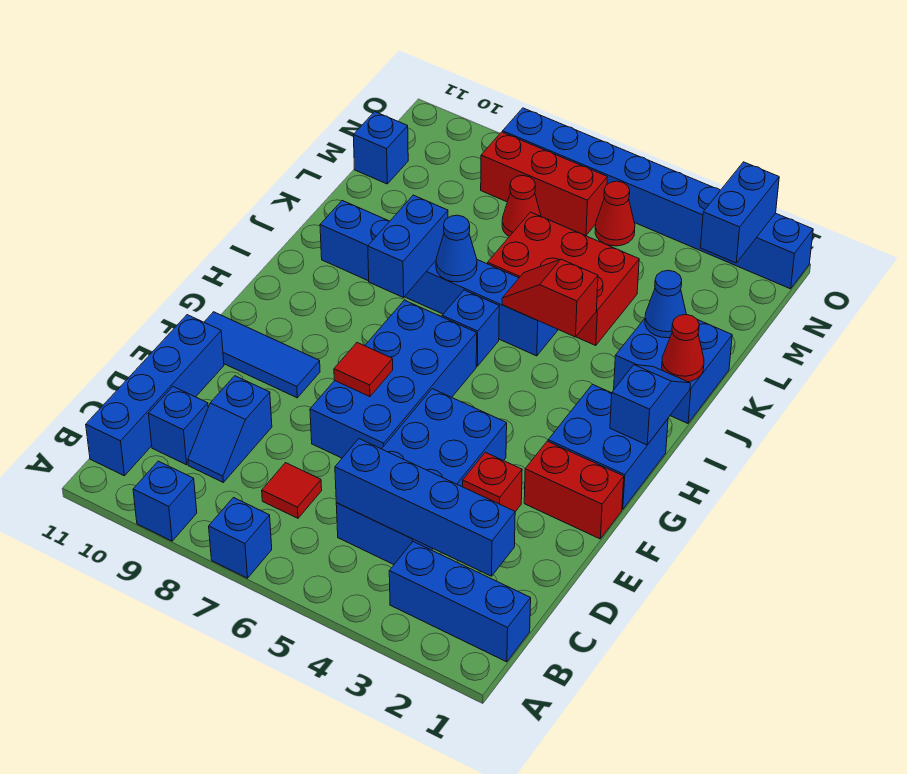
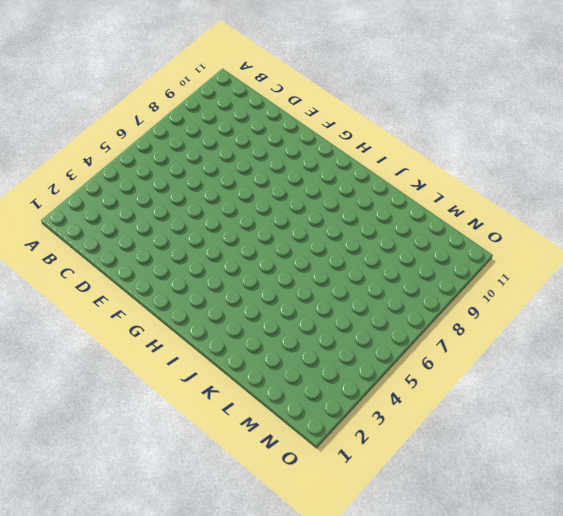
none -> blue brick A7 level 1
none -> blue brick A9 level 1
none -> blue brick B1:B3 level 1
none -> blue brick B11:E11 level 1

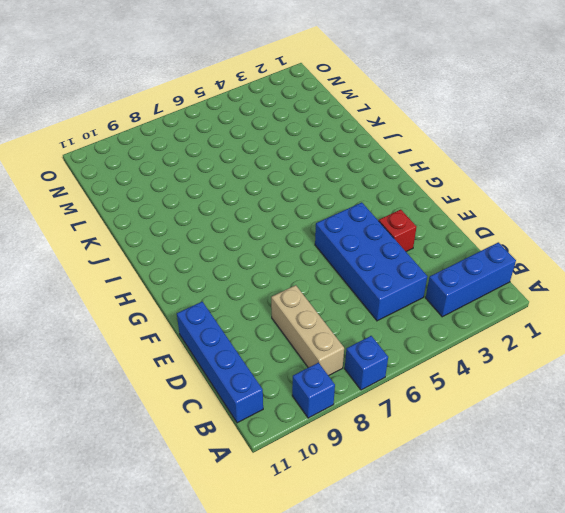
tan brick B8:D8 level 1 -> none
none -> red tile C7 level 1
none -> blue slope C9:D9 level 1 top D
none -> blue brick C10 level 1
none -> blue brick E6:H7 level 1

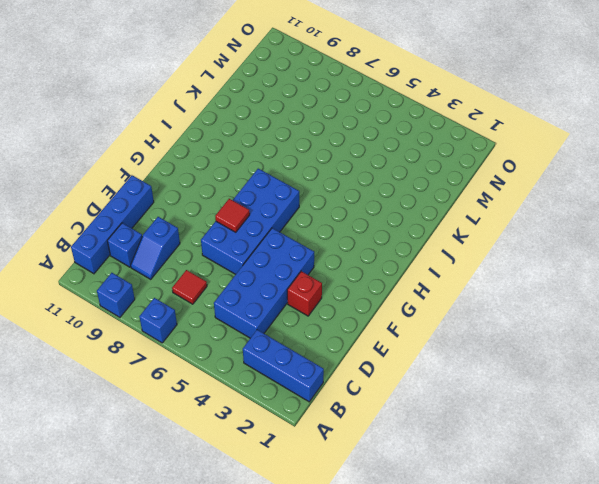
none -> red brick F1:F2 level 1
none -> blue tile F9:F11 level 1
none -> blue brick G1:H2 level 1
none -> blue brick I6 level 1

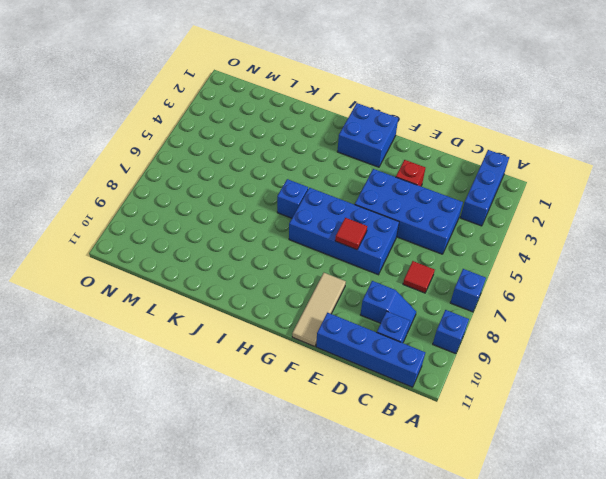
tan tile F9:F11 level 1 -> blue tile F9:F11 level 1
none -> red brick F1:F2 level 1
none -> blue brick J1:K2 level 1
none -> blue brick J5:J10 level 1
none -> red brick K4:L6 level 1

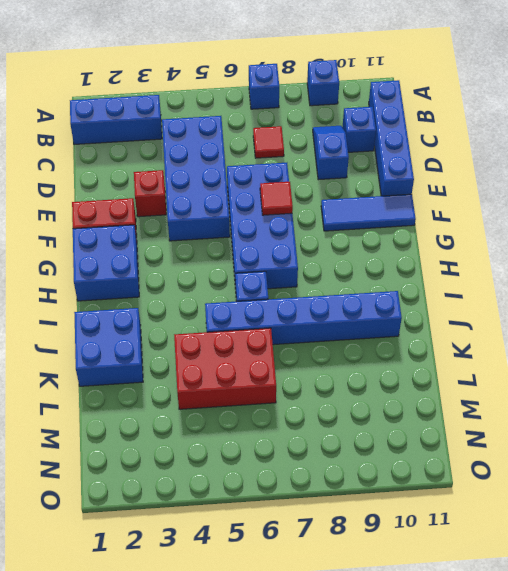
none -> red cone M7 level 1
none -> blue brick M11 level 1
none -> red cone N5 level 1
none -> red brick N6:N8 level 1

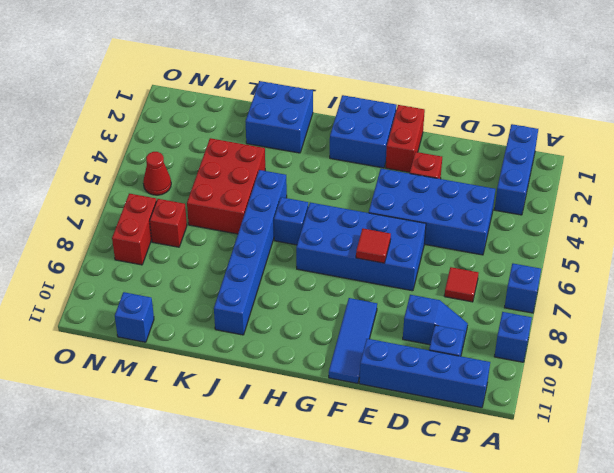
red brick M7 level 1 -> red cone M7 level 1
red brick N7:N8 level 1 -> red brick N6:N8 level 1
none -> blue brick O1:O8 level 1
none -> blue brick C2:C5 level 2
none -> blue slope H1:I1 level 2 top H
none -> blue brick I8:J8 level 2

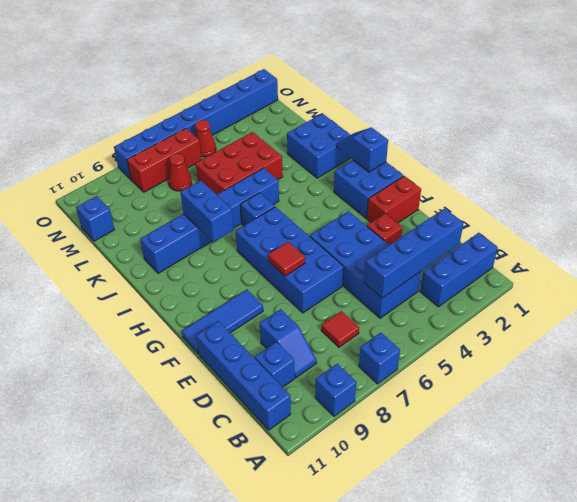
none -> red cone J1 level 2
none -> red slope J4:J5 level 2 top 4
none -> blue cone J7 level 2
none -> blue cone K2 level 2

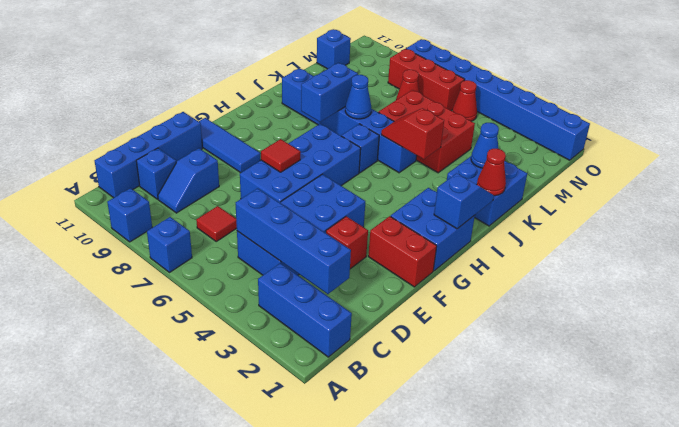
none -> blue brick N2:O2 level 2

